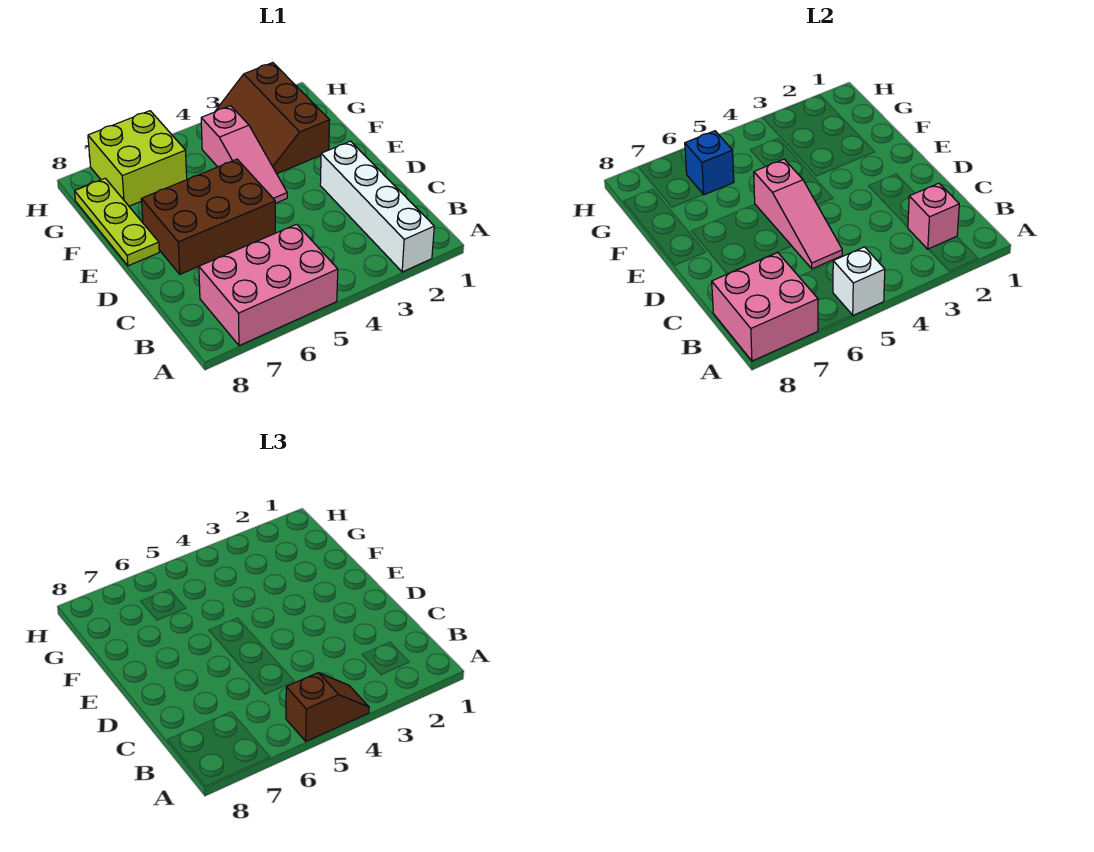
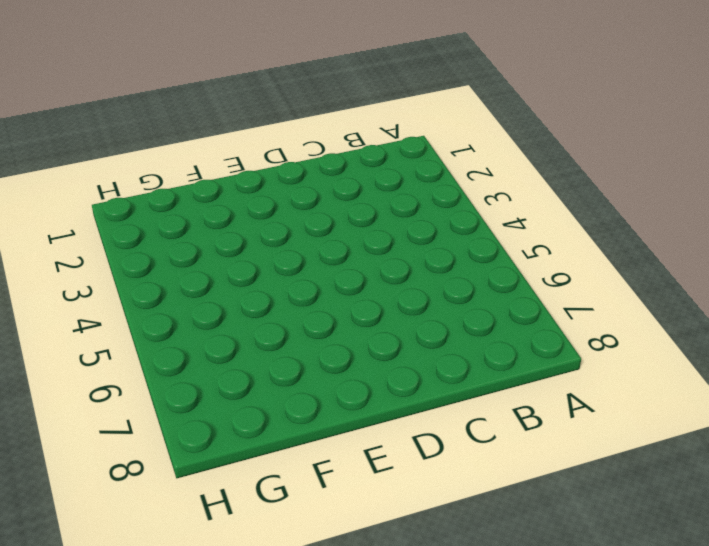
none -> white brick A2:D2 level 1
none -> pink brick A5:B7 level 1
none -> brown brick D5:E7 level 1

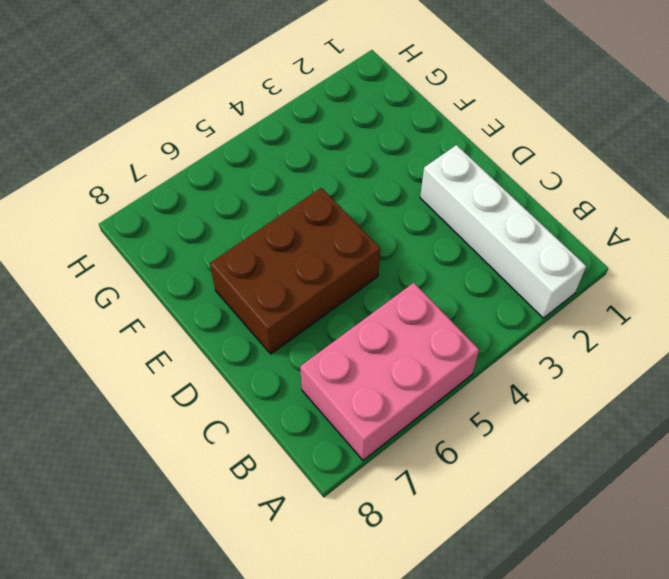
none -> pink slope E4:G4 level 1 top G
none -> lime plate E8:G8 level 1
none -> brown slope F2:H3 level 1 top 2

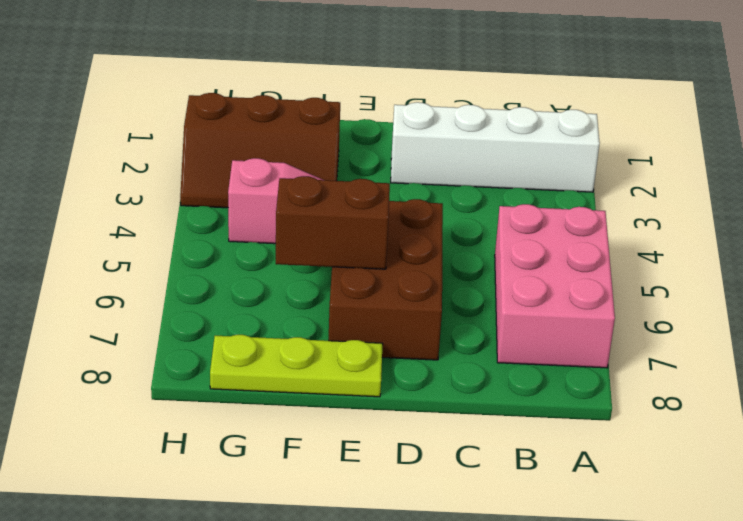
brown brick E6:F6 level 2 -> none
none -> lime brick G6:H7 level 1
none -> white brick A5 level 2
none -> pink brick A7:B8 level 2

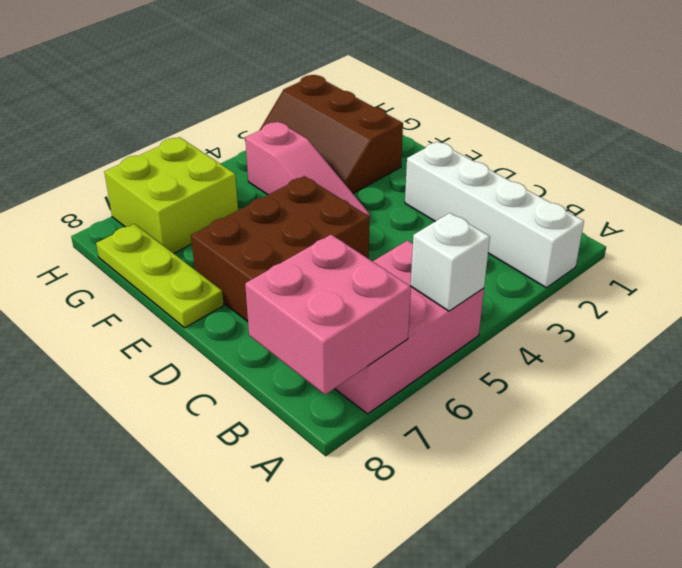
none -> pink brick B2 level 2
none -> pink slope C5:E5 level 2 top E
none -> blue brick G6 level 2

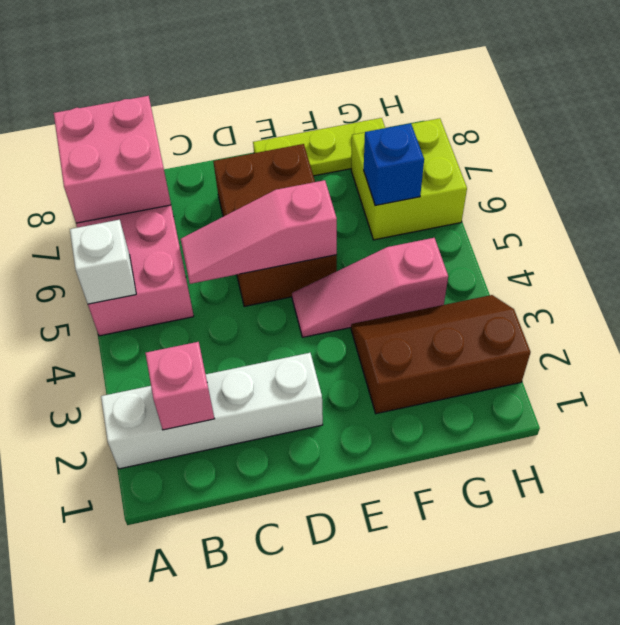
none -> brown slope A4:A5 level 3 top 5

